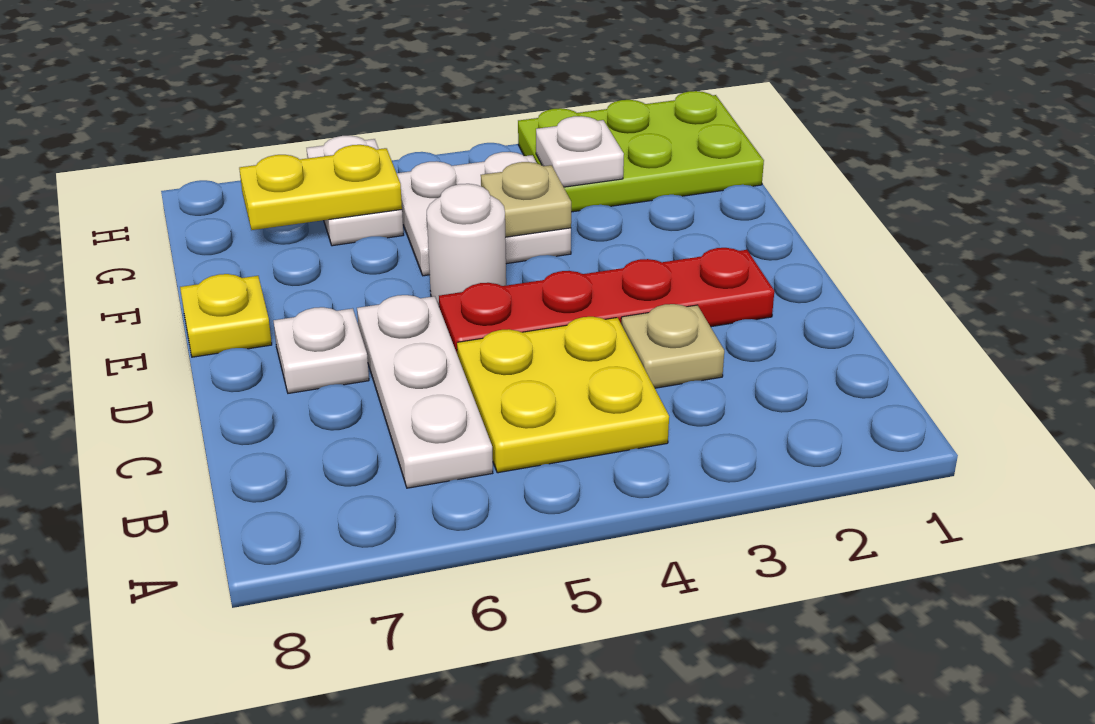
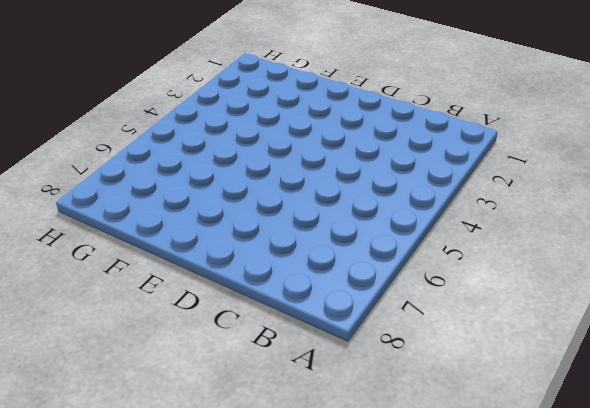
none -> yellow plate B4:C5 level 1
none -> white plate B6:D6 level 1
none -> tan plate C3 level 1

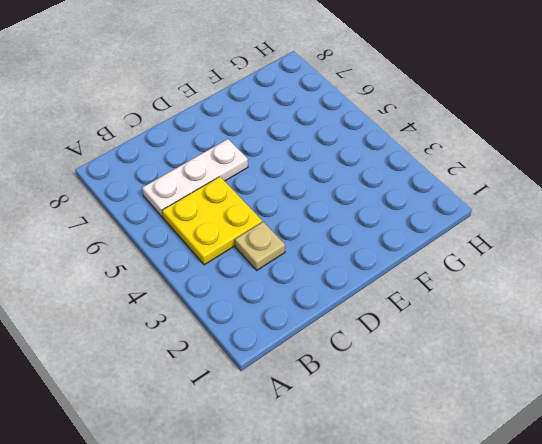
none -> red plate D2:D5 level 1
none -> white plate D7 level 1
none -> white round brick E5 level 1

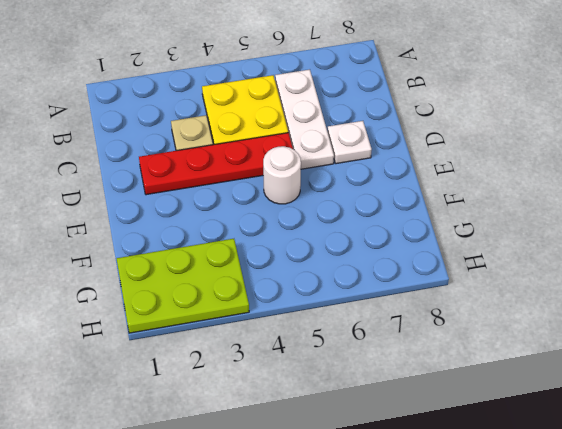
none -> yellow plate E8 level 1
none -> white plate F4:G5 level 1
none -> white plate G6:H6 level 1

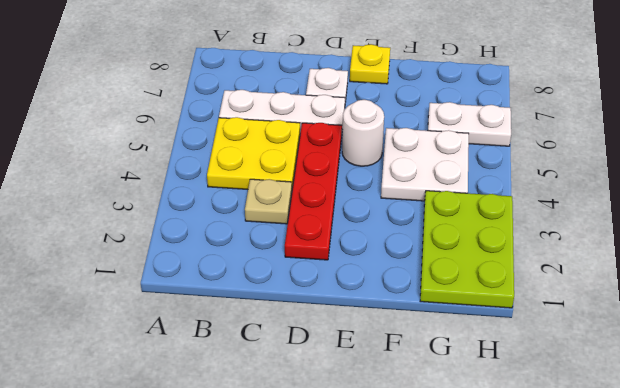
none -> tan plate F4 level 2
none -> white plate G3 level 2
none -> yellow plate G6:G7 level 2

